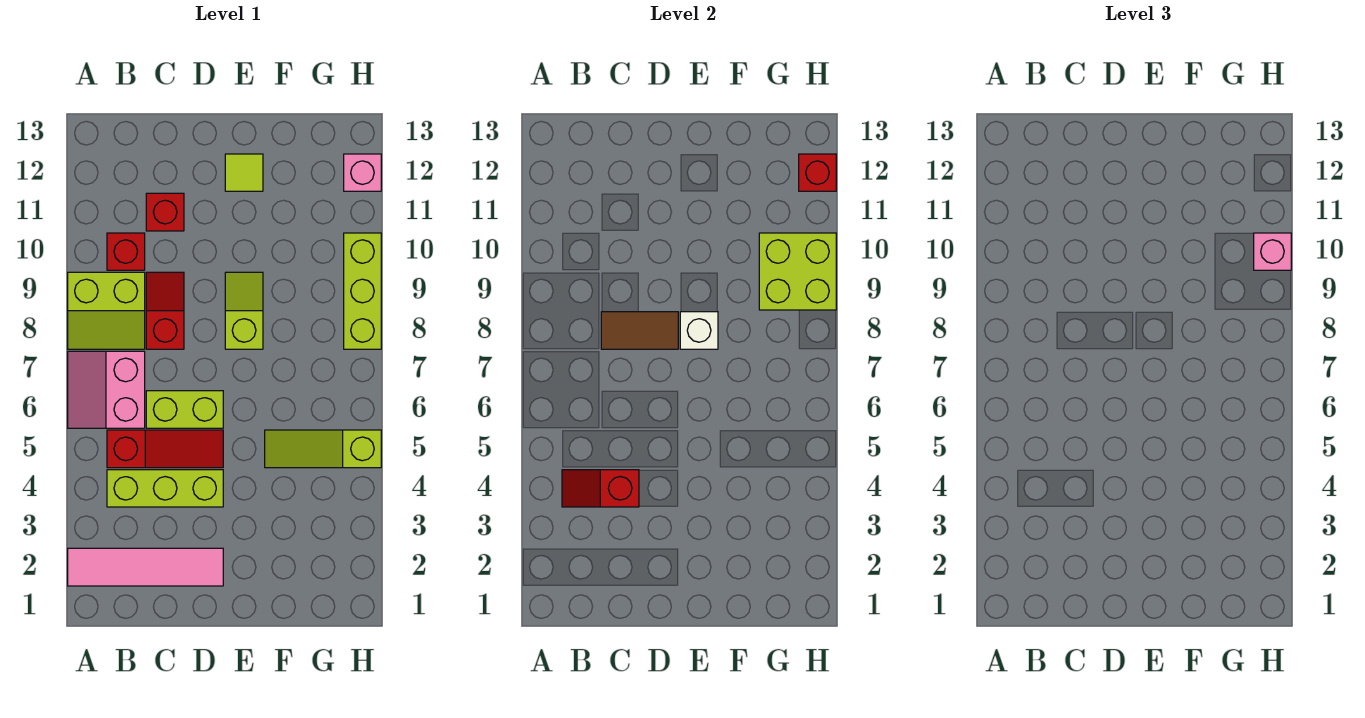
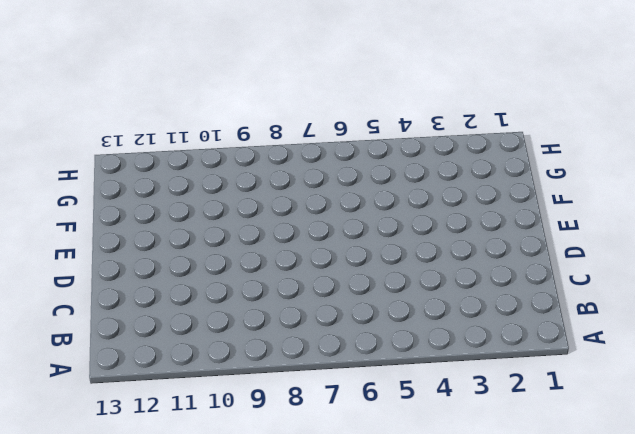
none -> pink tile A2:D2 level 1
none -> pink slope A6:B7 level 1 top B
none -> lime slope A8:B9 level 1 top 9

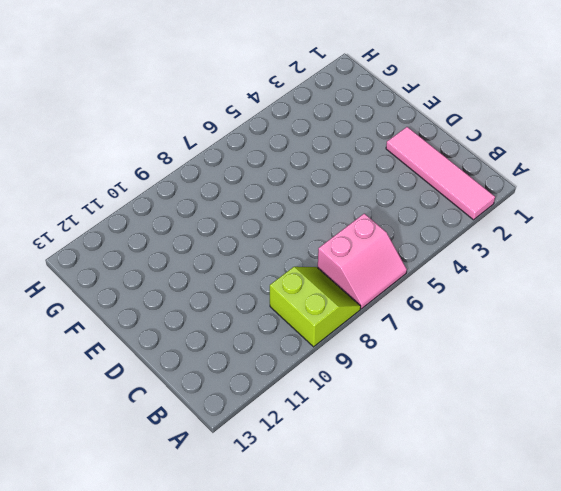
none -> lime brick B4:D4 level 1
none -> red slope B5:D5 level 1 top B
none -> red brick B10 level 1

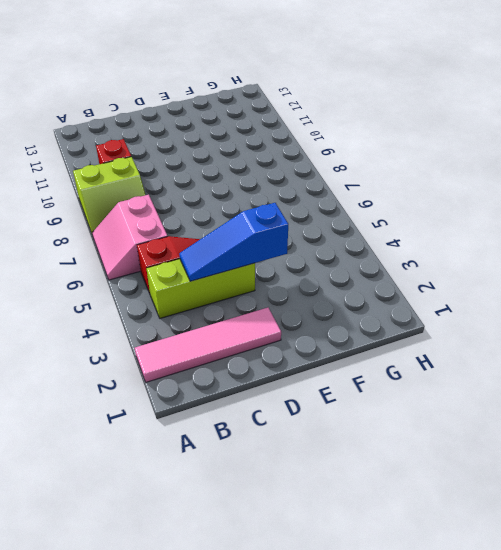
blue slope C4:E4 level 2 top E -> red slope B4:C4 level 2 top C
none -> lime brick C6:D6 level 1
none -> red slope C8:C9 level 1 top 8
none -> red brick C11 level 1

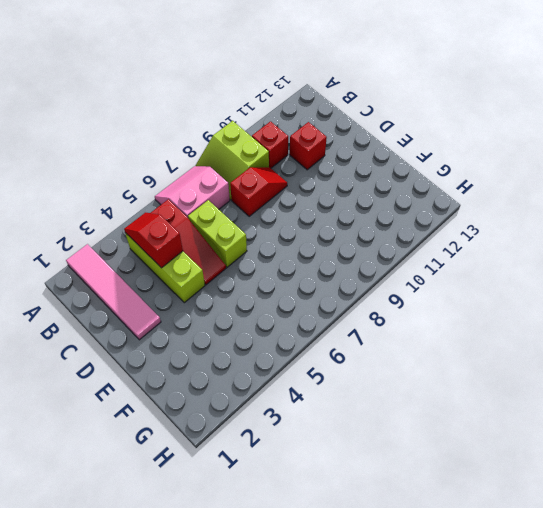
none -> lime slope E8:E9 level 1 top 8
none -> lime tile E12 level 1
none -> lime slope F5:H5 level 1 top H

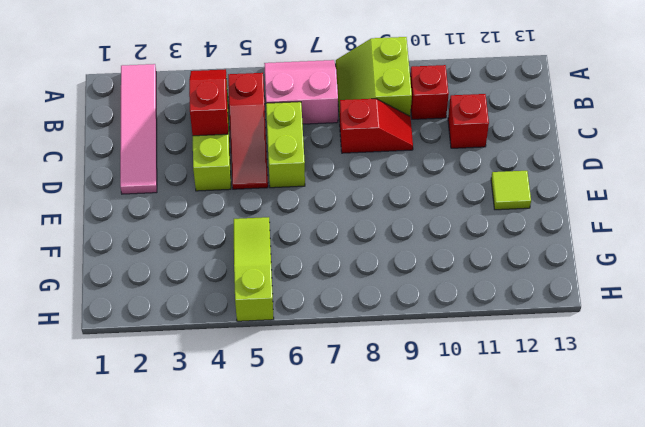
none -> lime slope E8:E9 level 1 top 8
none -> lime brick H8:H10 level 1
none -> pink brick H12 level 1

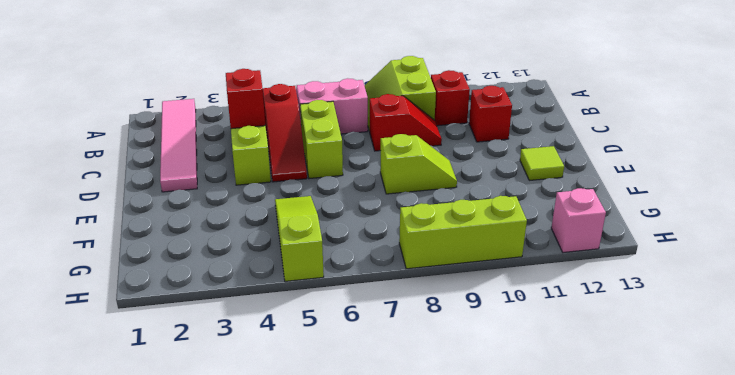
none -> brown tile C8:D8 level 2
none -> white brick E8 level 2
none -> lime brick G9:H10 level 2

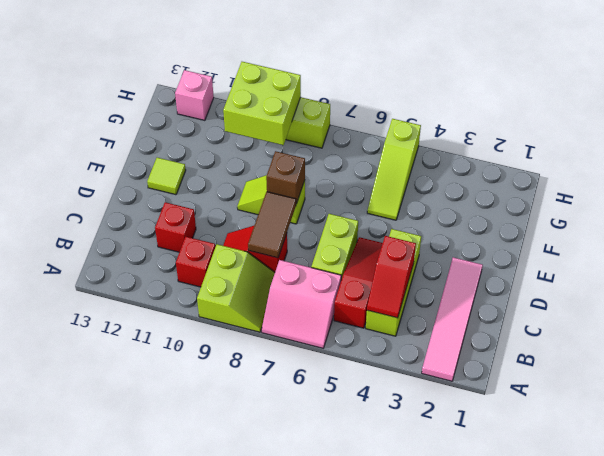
brown brick E8 level 2 -> white brick E8 level 2
none -> red brick H12 level 2
none -> pink brick H10 level 3

